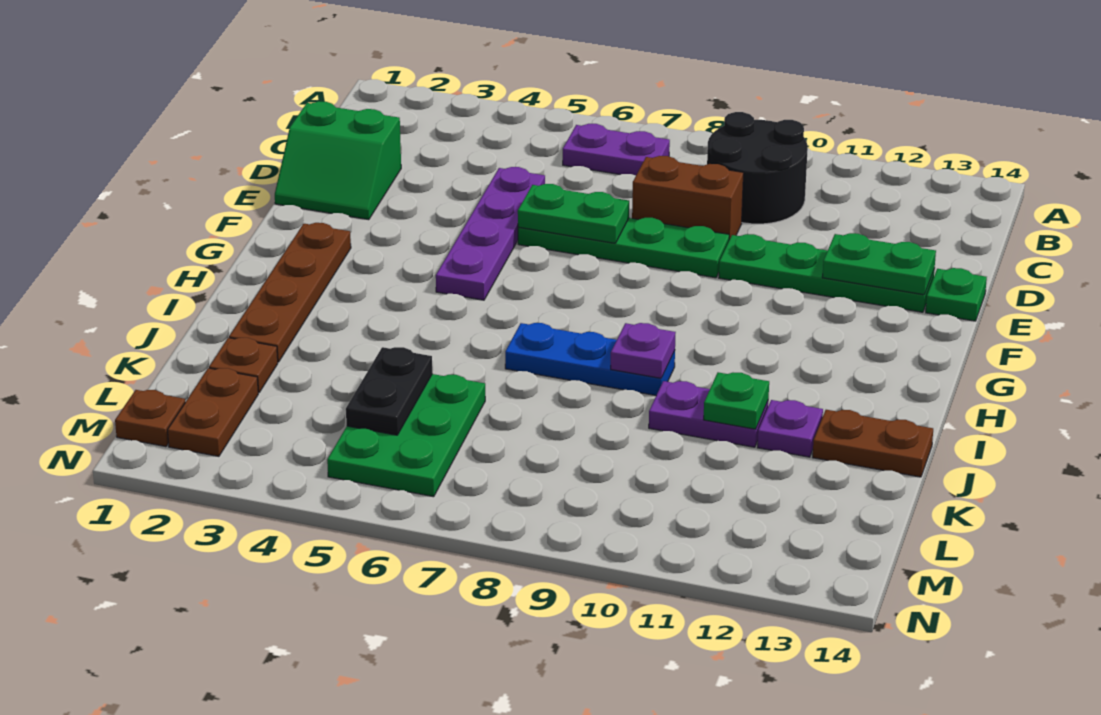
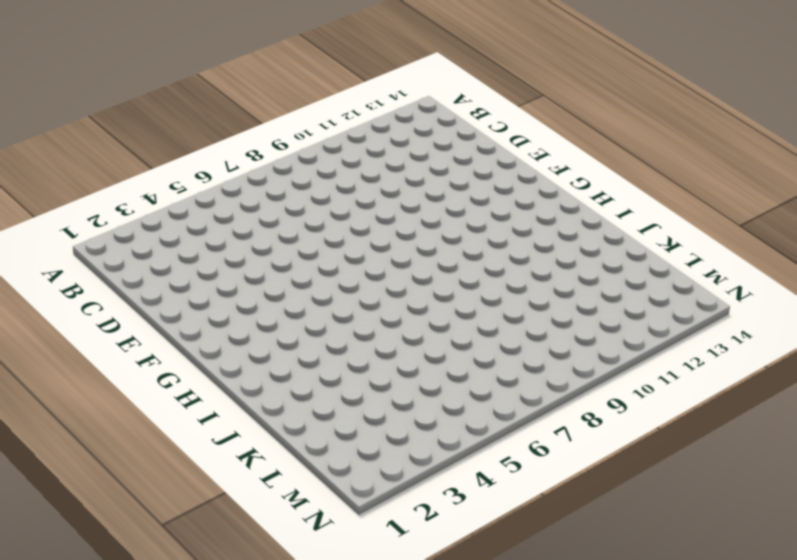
none -> purple plate B6:B7 level 1
none -> black round brick B9:C10 level 1
none -> green slope D1:E2 level 1 top D

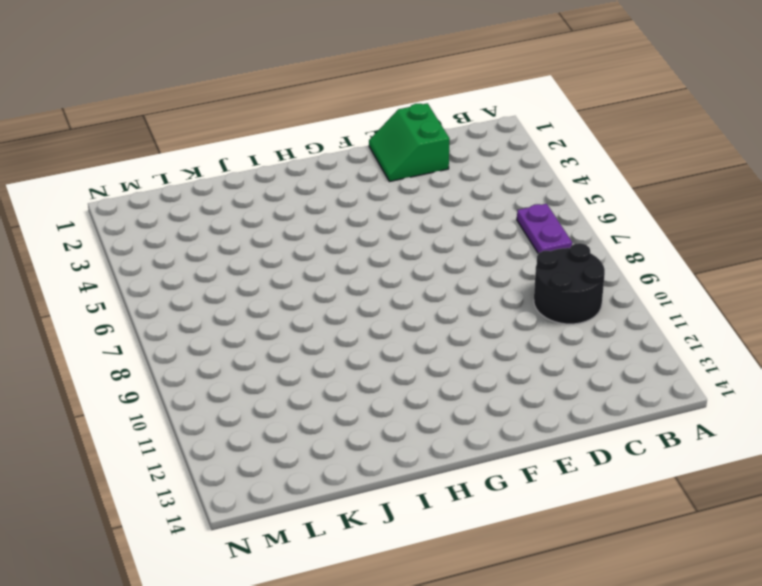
none -> purple plate D5:G5 level 1
none -> brown brick D8:D9 level 1
none -> green plate E6:E9 level 1

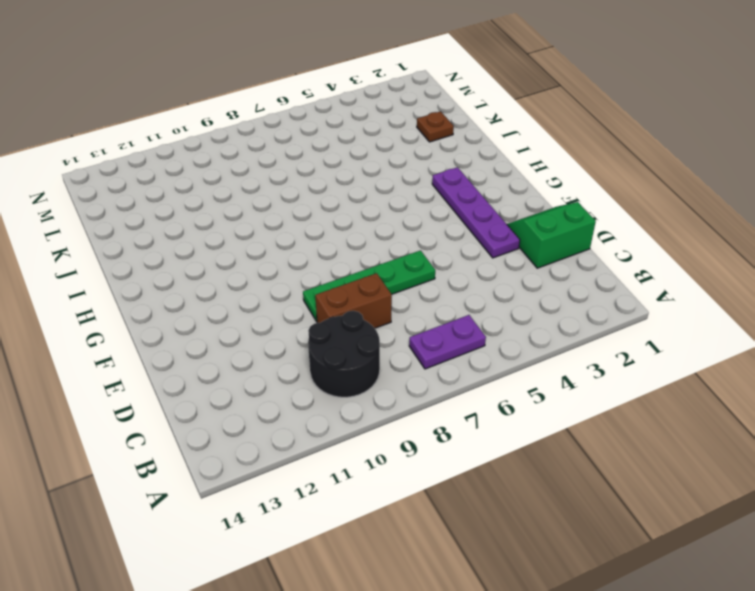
purple plate E3:H3 level 1 -> purple plate D5:G5 level 1
none -> green plate E10:E13 level 1
none -> green plate E14 level 1
none -> brown plate G2:J2 level 1

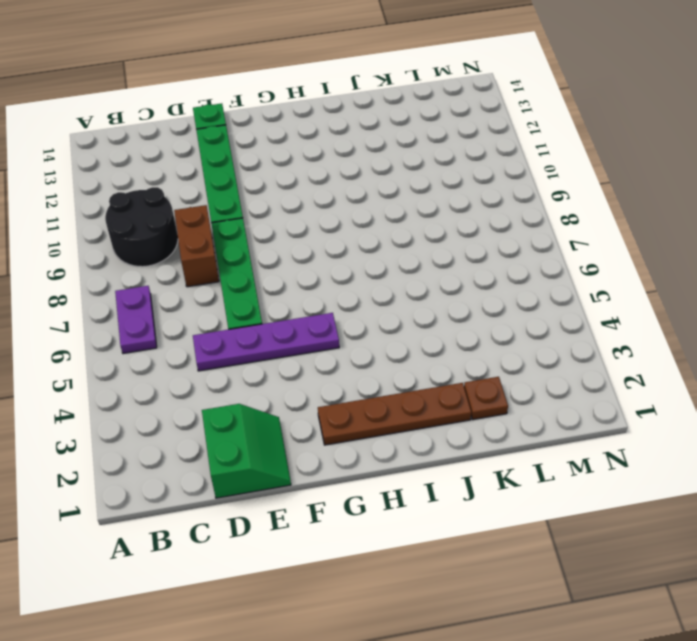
none -> blue plate I7:I9 level 1
none -> purple plate J10:J11 level 1
none -> purple plate J12 level 1

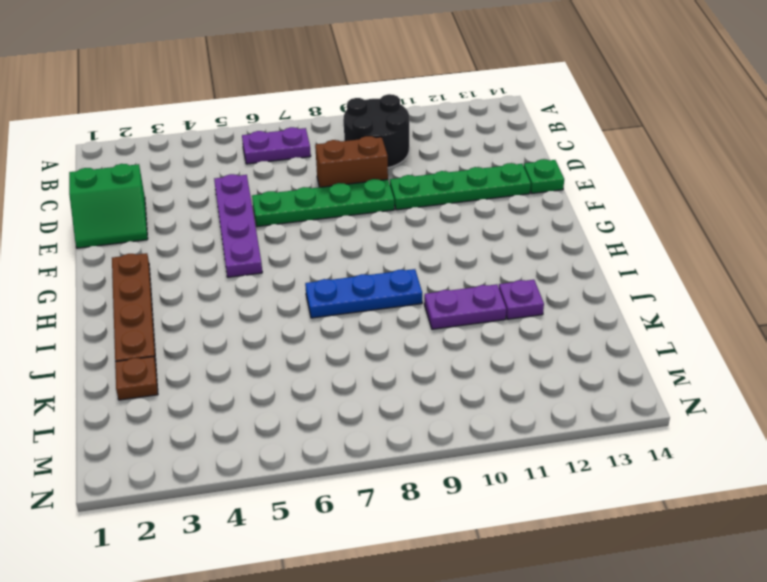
none -> brown plate J13:J14 level 1
none -> green plate K5:M6 level 1
none -> brown plate L2:M2 level 1

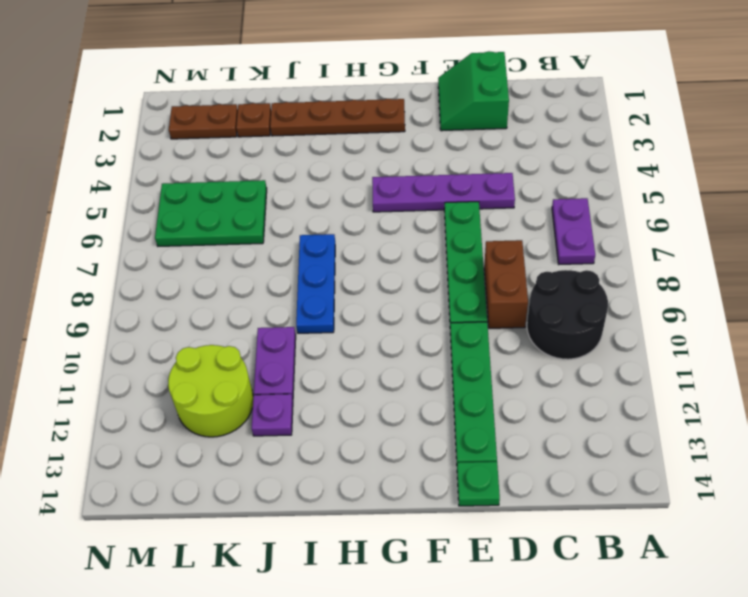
lime round brick K11:L12 level 1 -> none
none -> brown plate J13:J14 level 1
none -> brown plate M1 level 1
none -> green plate E6:E7 level 2

